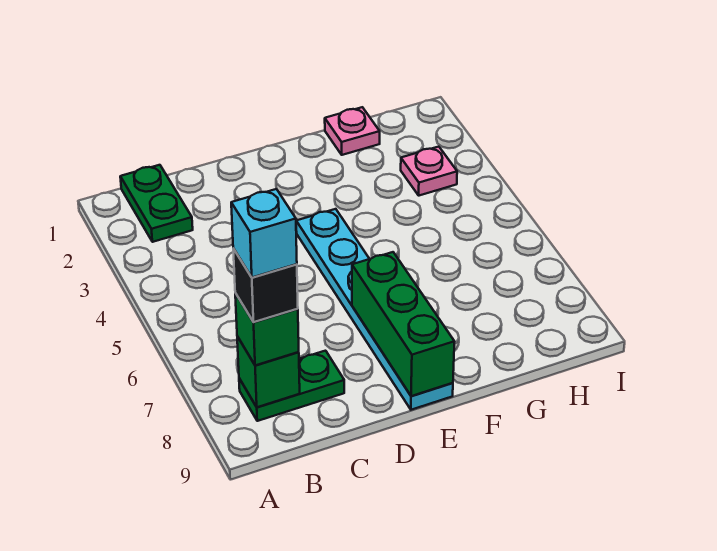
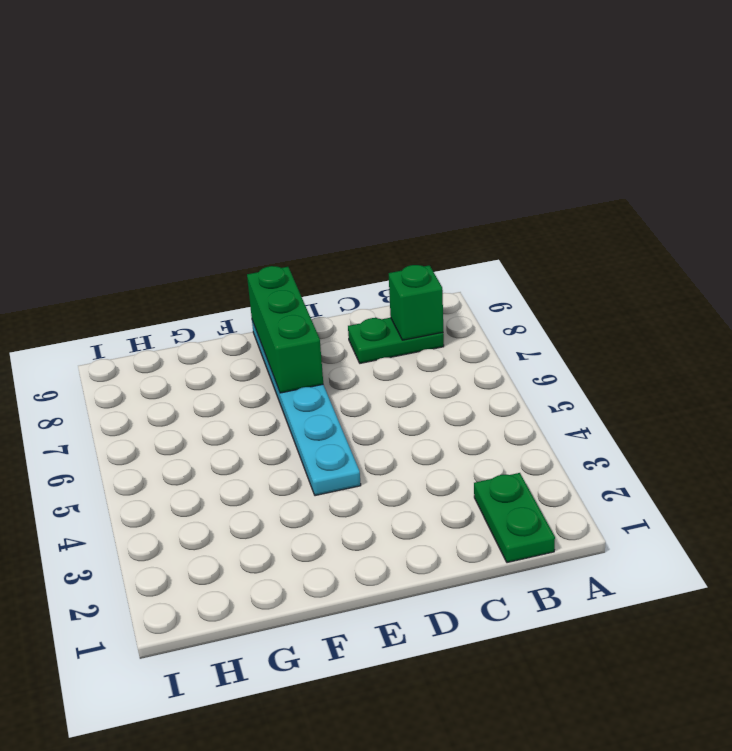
none -> pink plate G1 level 1
none -> pink plate H3 level 1

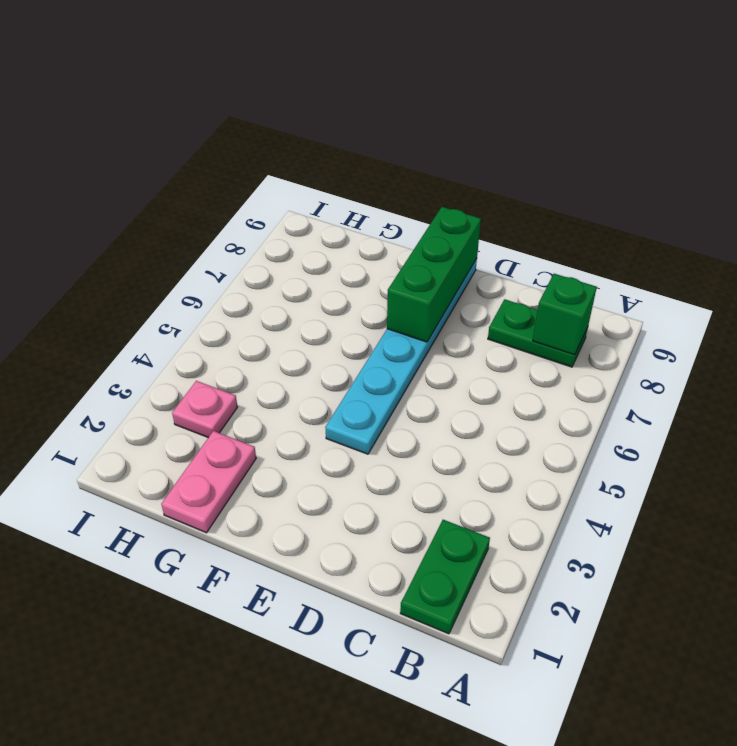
pink plate G1:G2 level 1 -> pink plate G1 level 1
none -> green brick B8 level 3
none -> black brick B8 level 4

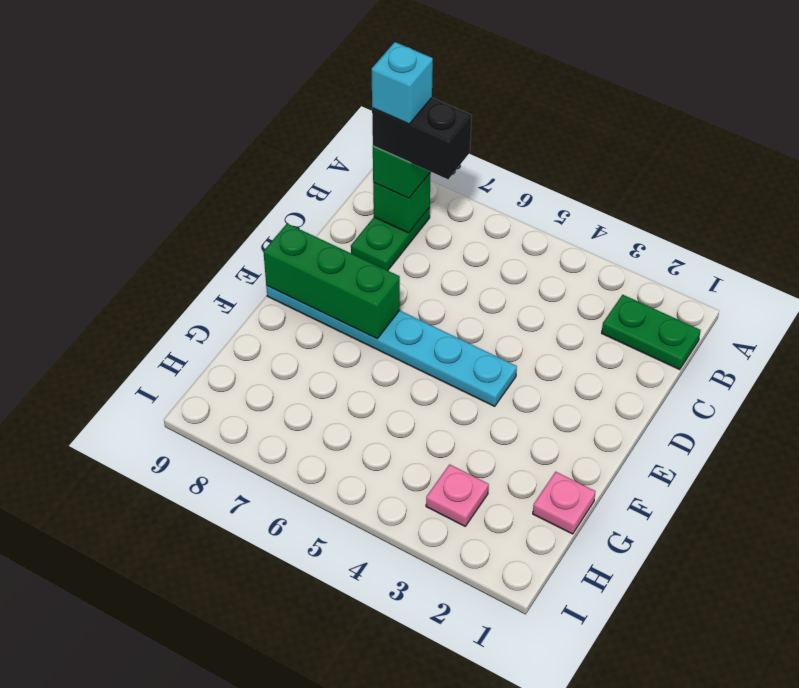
black brick B7:B8 level 4 -> black brick B8 level 4

